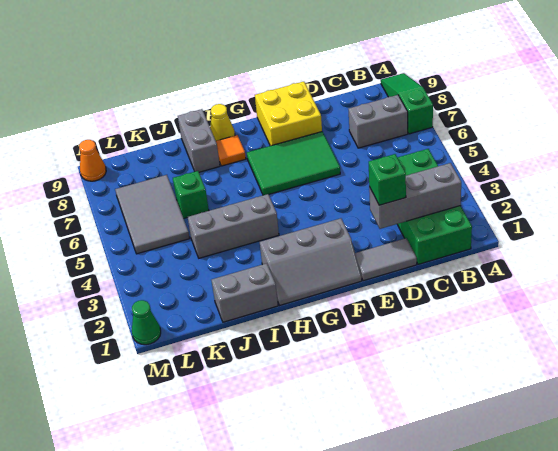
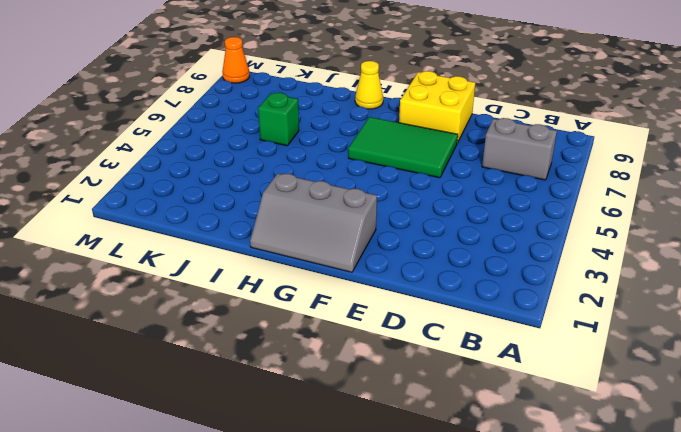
none -> green slope A7:A9 level 1 top 7
none -> green brick B1:C4 level 1
none -> grey tile D1:E1 level 1

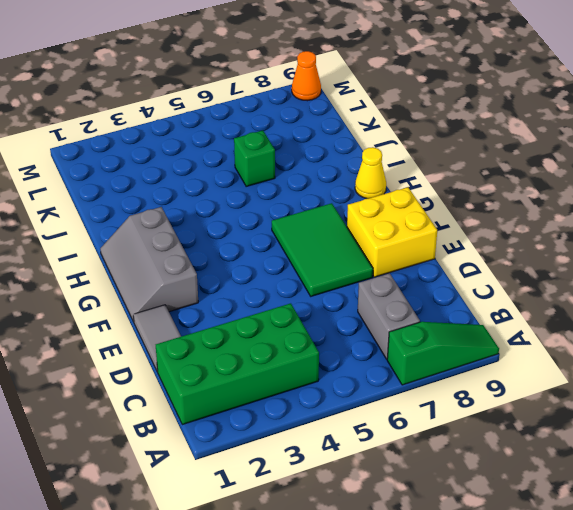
none -> grey brick H4:J4 level 1
none -> orange tile H8 level 1
none -> grey brick I1:J1 level 1

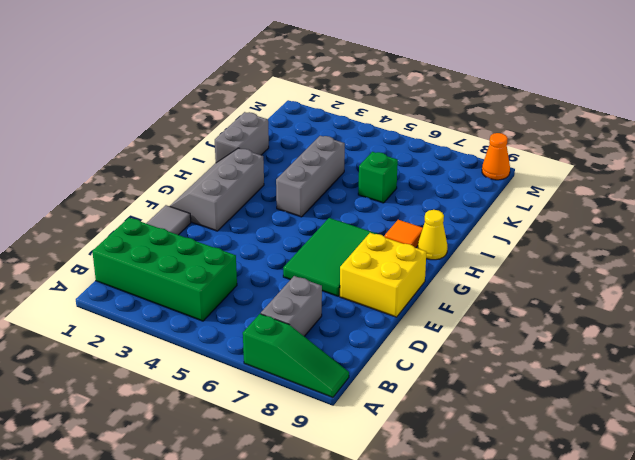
none -> grey brick I8:I9 level 1
none -> grey tile K5:L7 level 1
none -> green cone M1 level 1

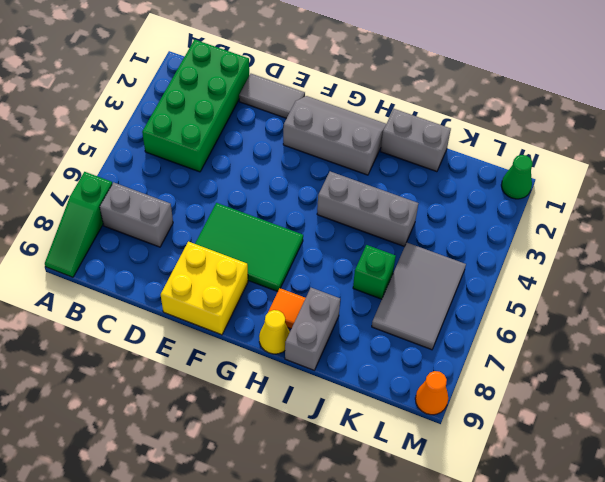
none -> grey brick B2:D2 level 2
none -> green brick D2 level 3

